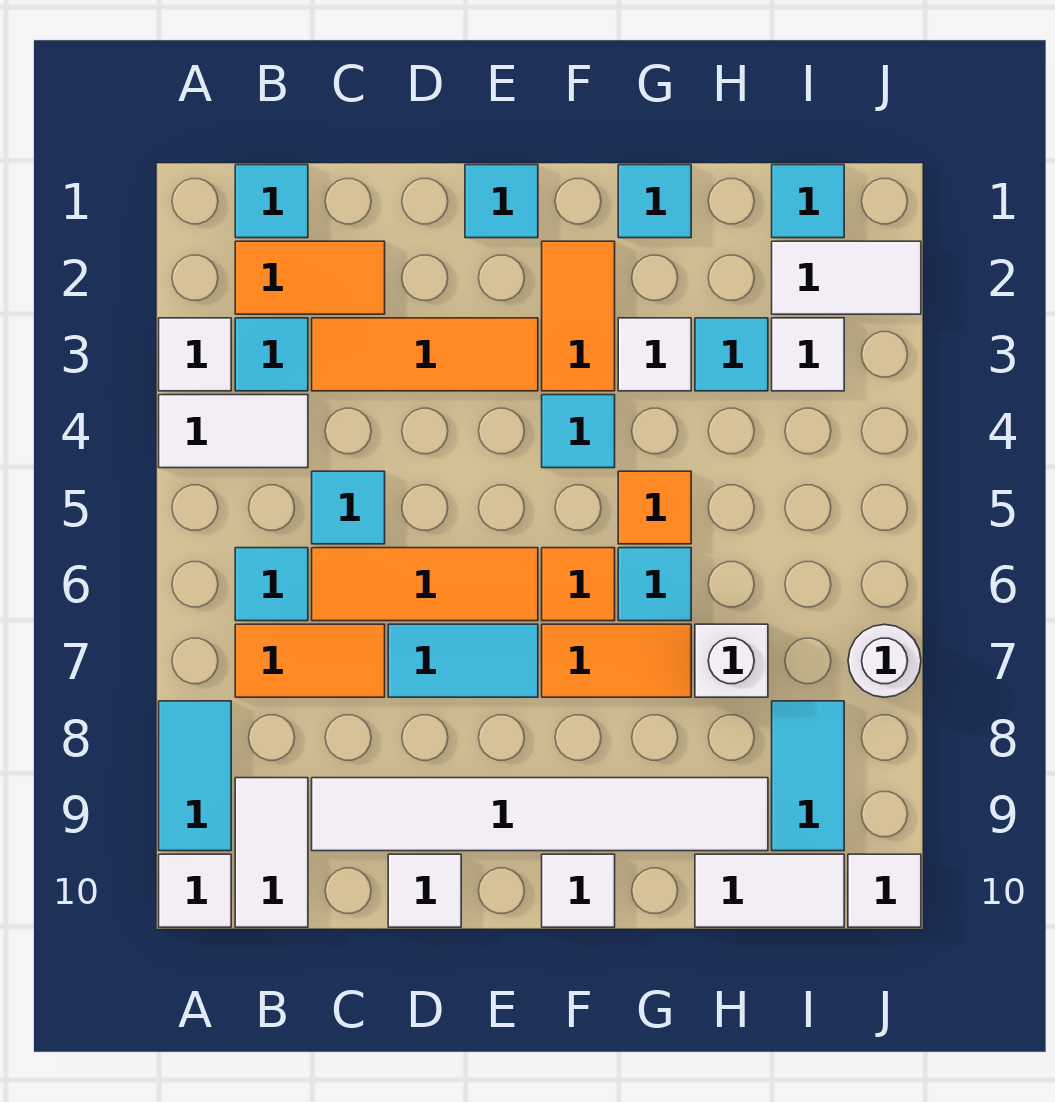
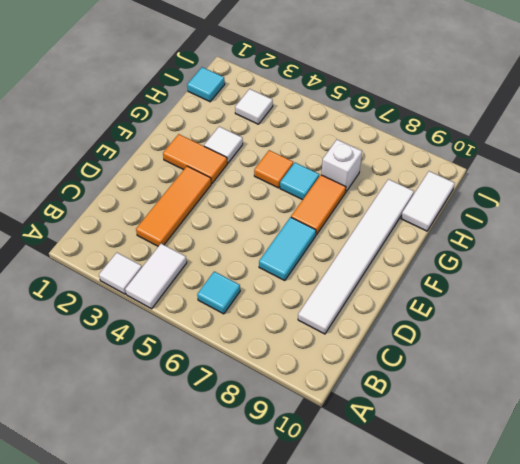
none -> cyan tile A8:A9 level 1
none -> white tile A10 level 1
none -> cyan tile B1 level 1
none -> orange tile B2:C2 level 1

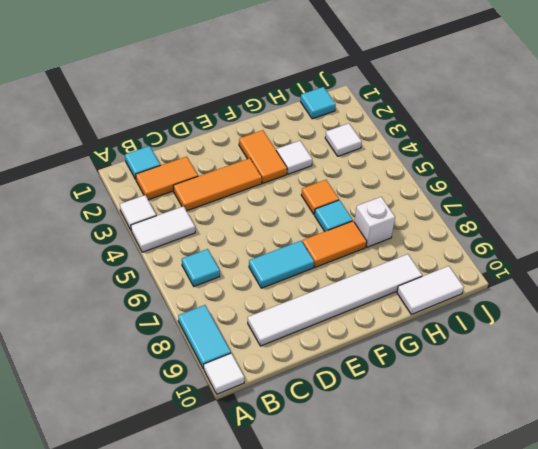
none -> cyan tile B3 level 1
none -> orange tile B7:C7 level 1
none -> white tile B9:B10 level 1
none -> cyan tile C5 level 1

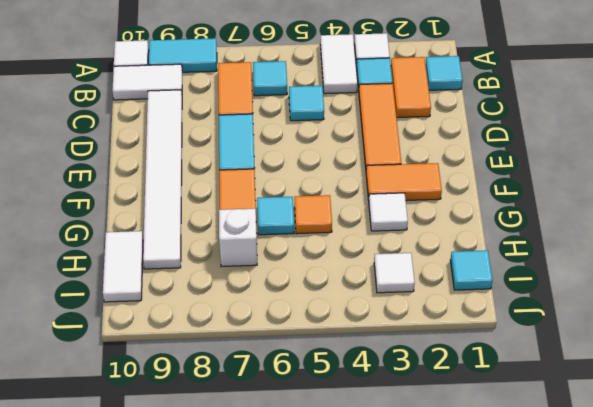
none -> orange tile C6:E6 level 1
none -> white tile D10 level 1
none -> cyan tile E1 level 1
none -> cyan tile F4 level 1

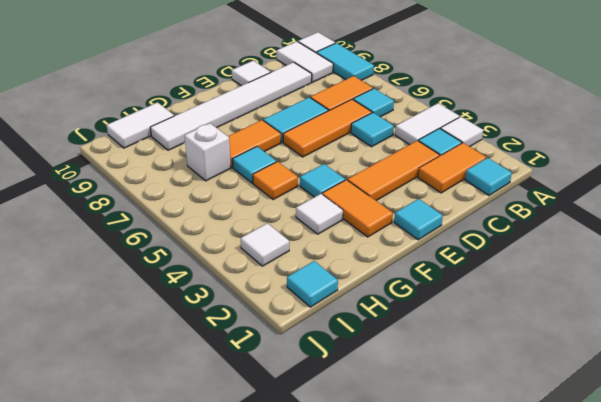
none -> orange tile F6 level 1
none -> white tile F10 level 1
none -> cyan tile G1 level 1
none -> cyan tile H3 level 1

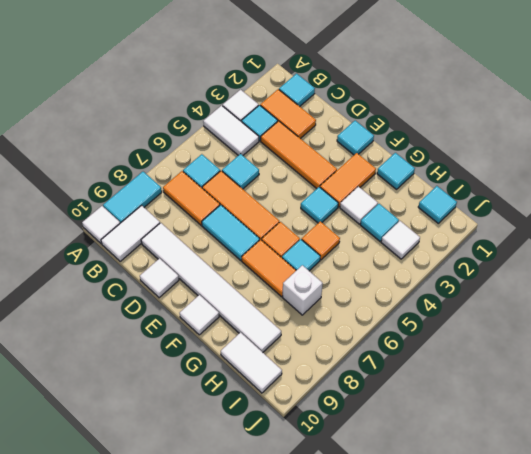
none -> white tile I2:J2 level 1
none -> cyan tile I8:I9 level 1
none -> white round brick J7 level 1
none -> white tile J10 level 1

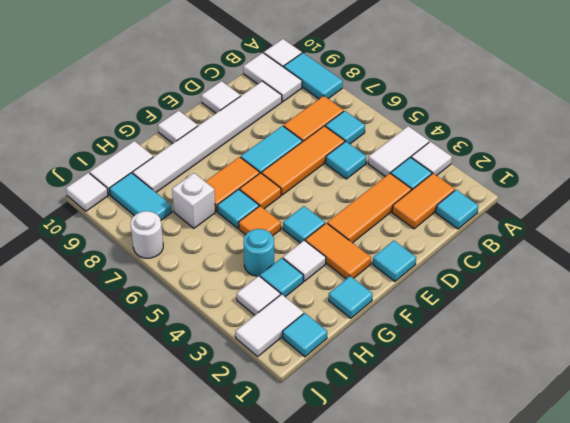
cyan round brick H4 level 1 -> none

